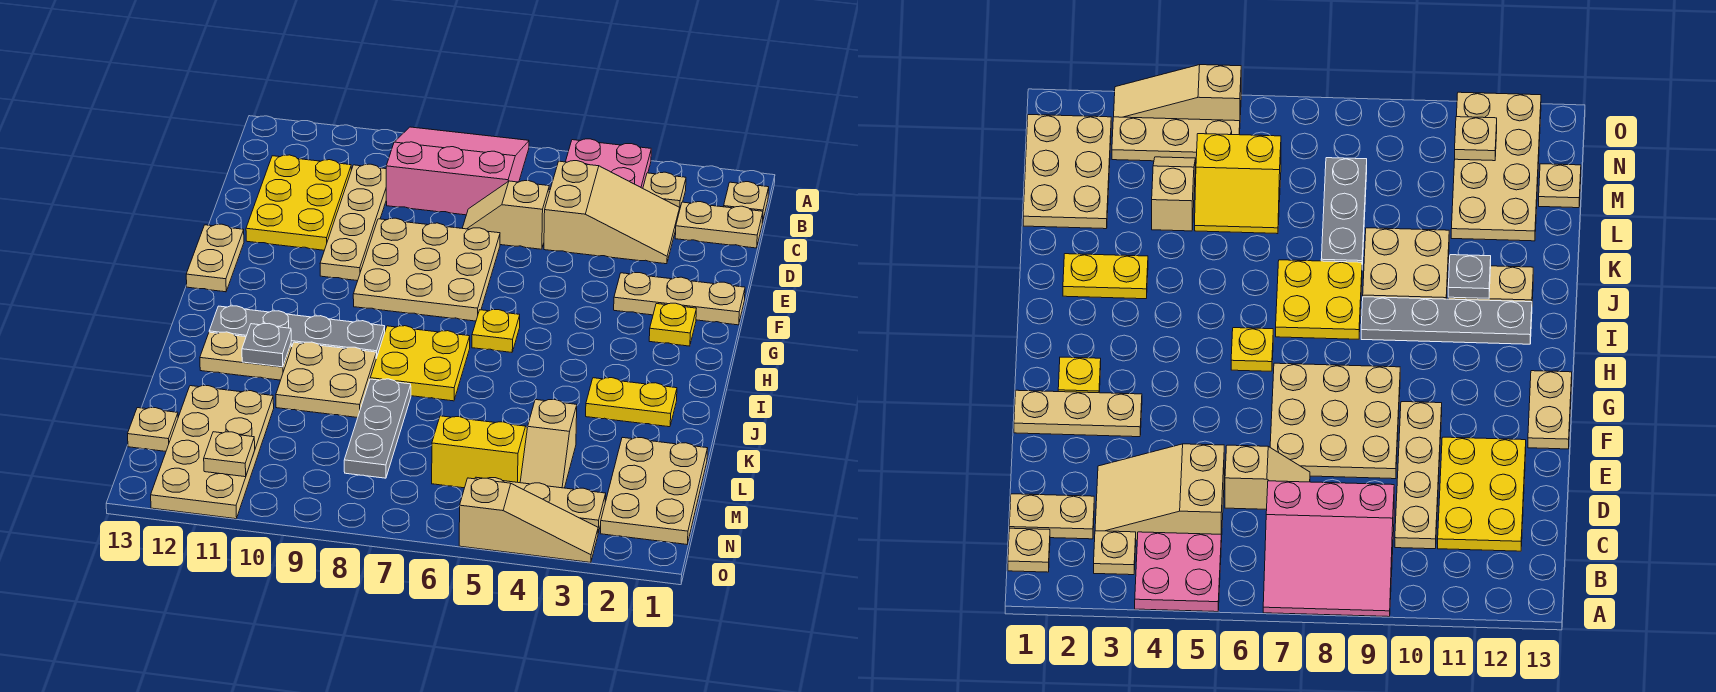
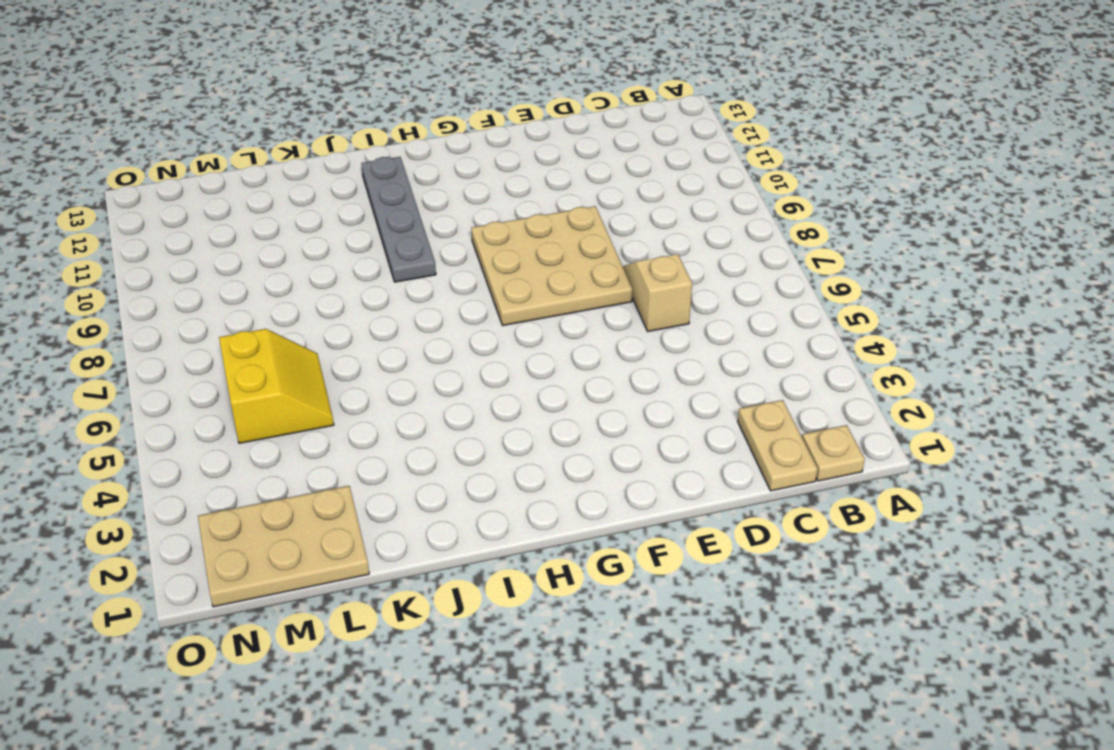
none -> pink plate A4:B5 level 1
none -> pink slope A7:C9 level 1 top C
none -> tan plate B3 level 1

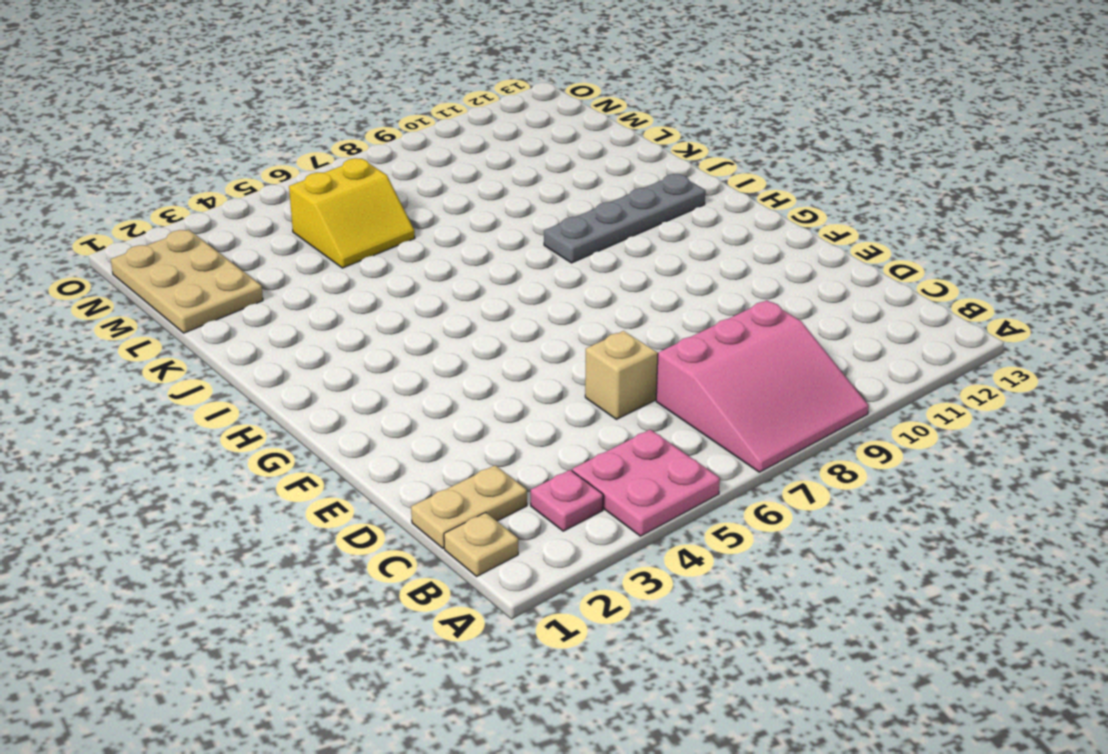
pink plate B3 level 1 -> tan plate B3 level 1
none -> tan slope C3:D5 level 1 top 5
none -> tan plate C10:F10 level 1
none -> yellow plate C11:E12 level 1

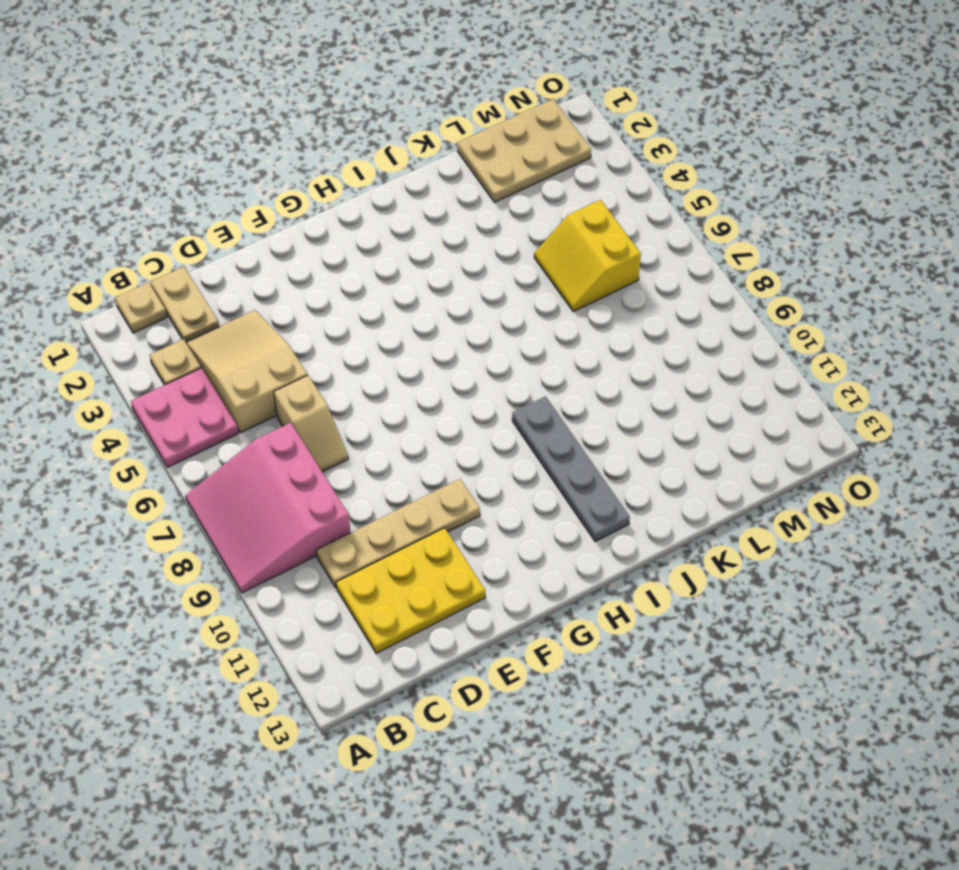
none -> tan plate E7:G9 level 1
none -> tan plate F1:F3 level 1
none -> tan plate F13:G13 level 1

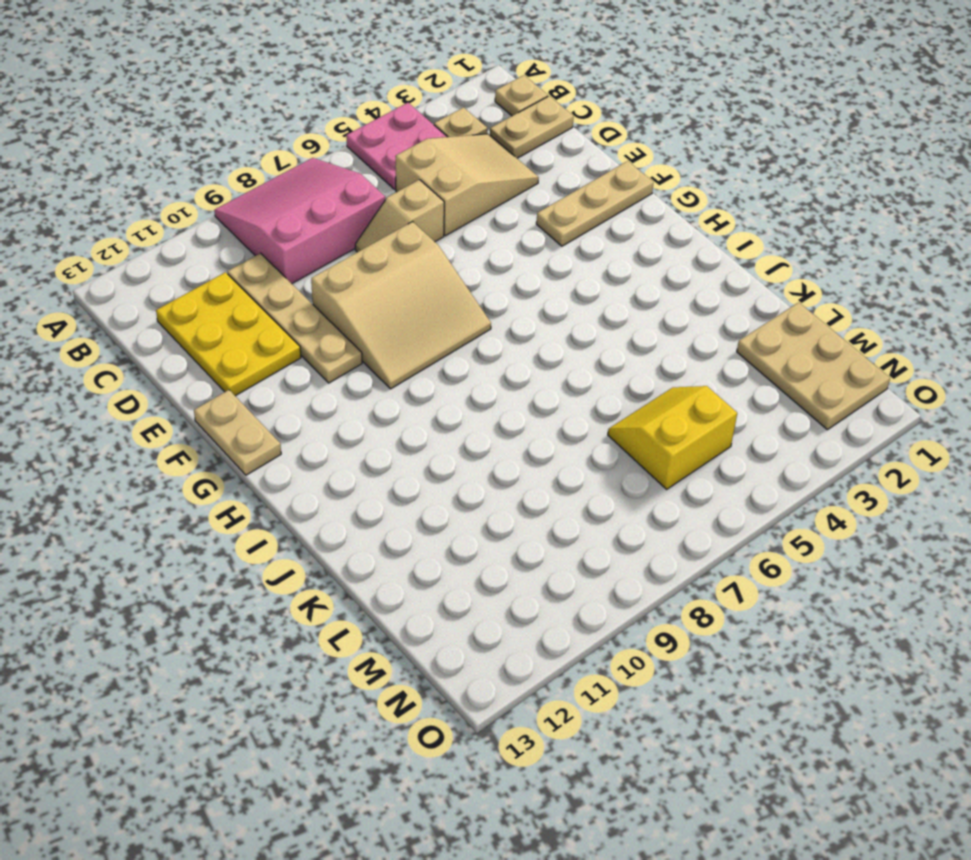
tan slope E7:G9 level 1 top E -> tan plate E7:G9 level 1
none -> yellow plate G2 level 1
none -> yellow plate H6 level 1
none -> yellow plate I7:J8 level 1

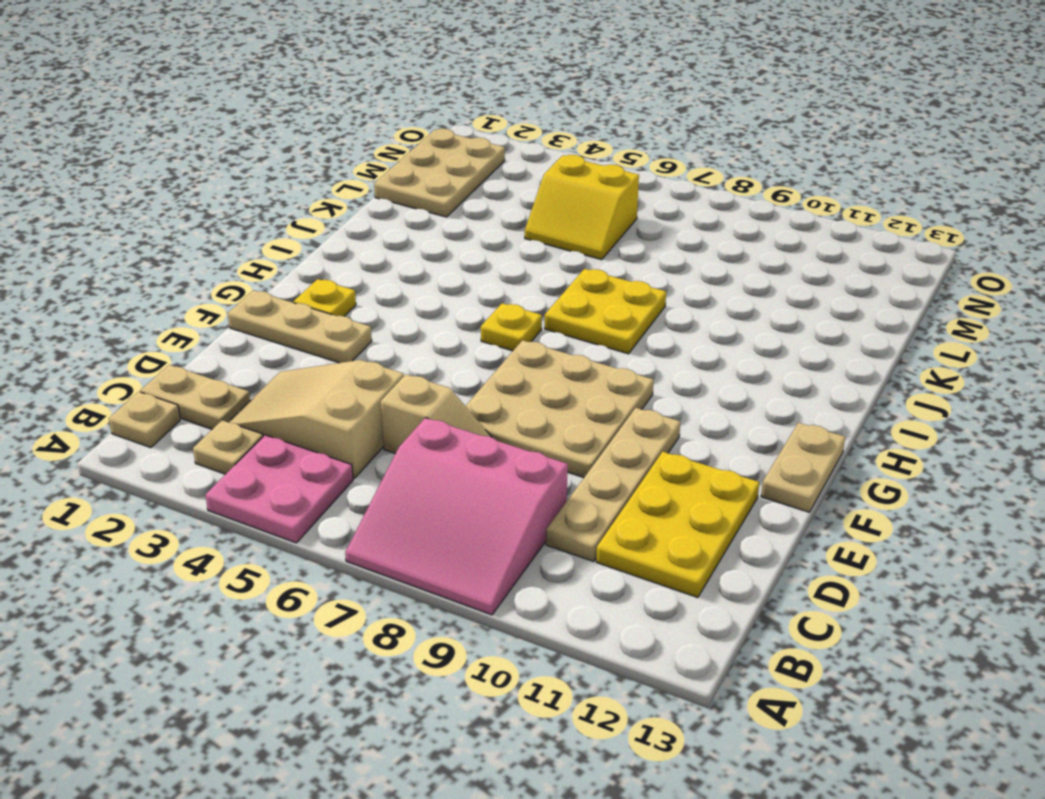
none -> grey plate I9:I12 level 1
none -> yellow plate J2:J3 level 1
none -> tan plate J9:K10 level 1

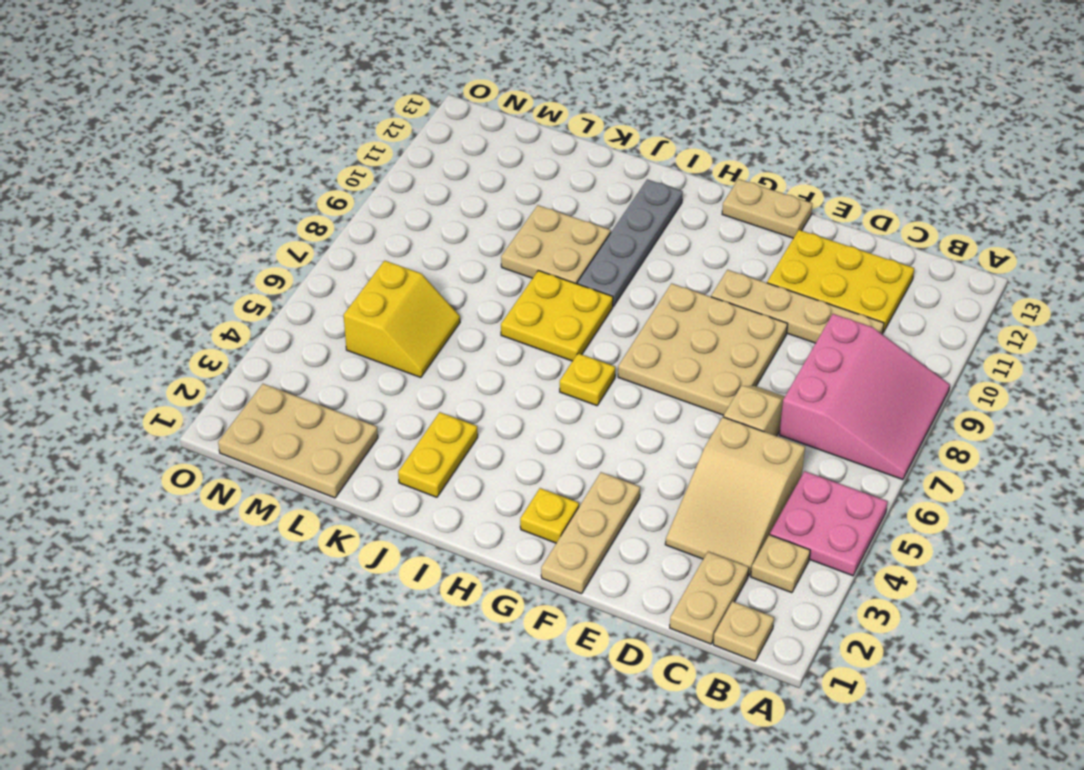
none -> tan plate J11:J12 level 1
none -> grey plate K8:M8 level 1
none -> tan slope L4:M4 level 1 top L

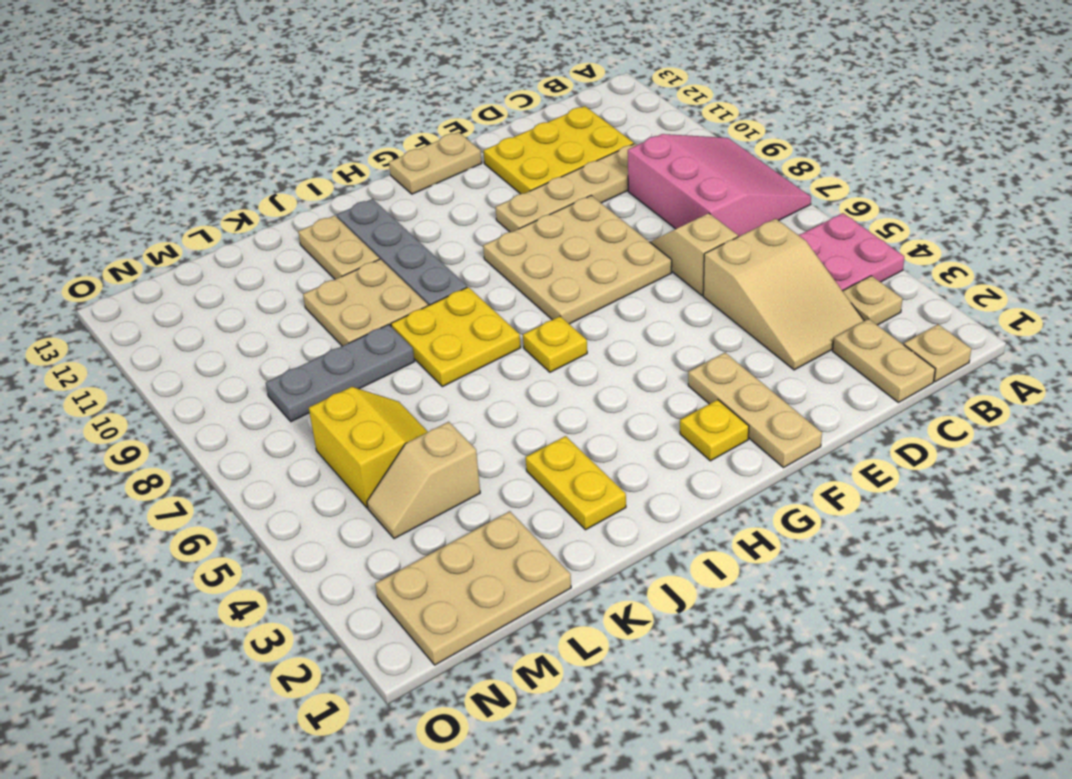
none -> tan plate L11:O12 level 1
none -> tan plate M13 level 1
none -> tan plate N3:N5 level 1

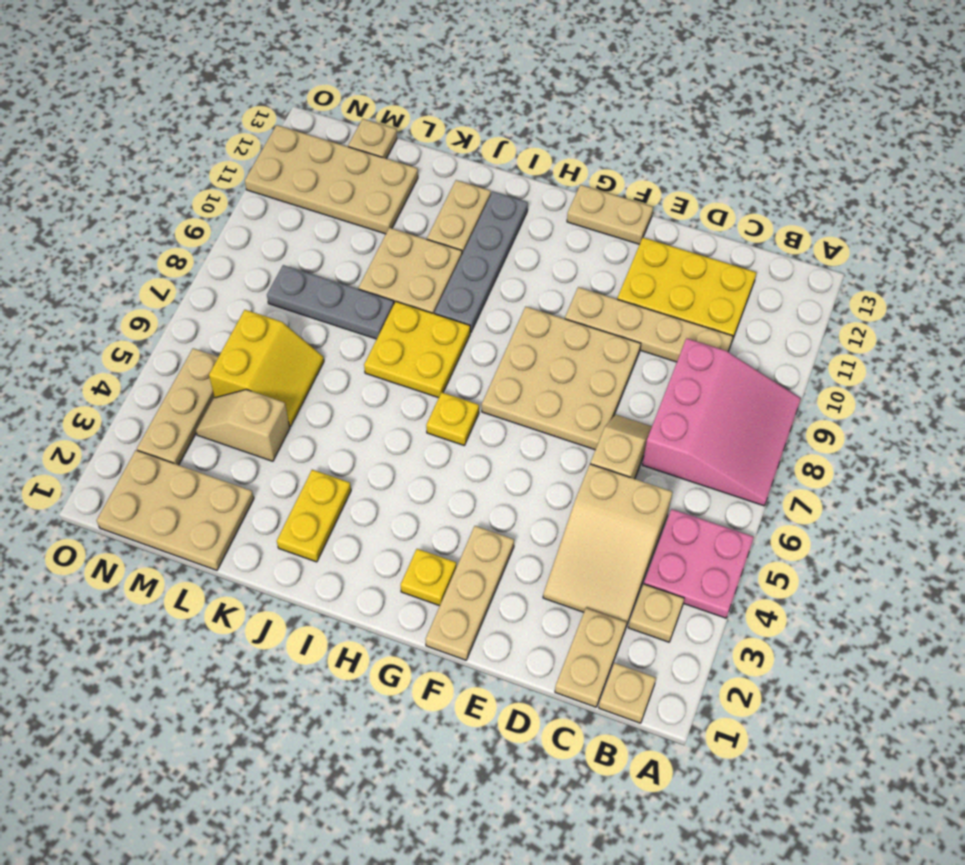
none -> tan slope O3:O5 level 1 top 5
none -> grey plate J11 level 2
none -> tan plate N11 level 2

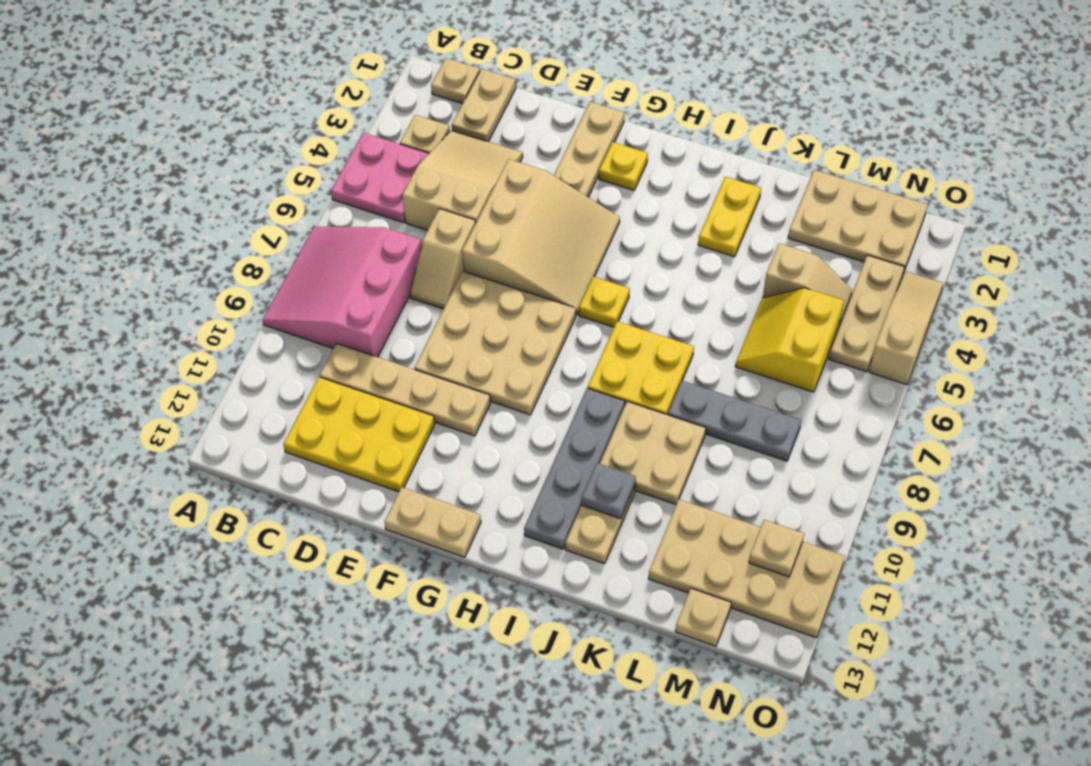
tan slope E4:G6 level 1 top E -> none

